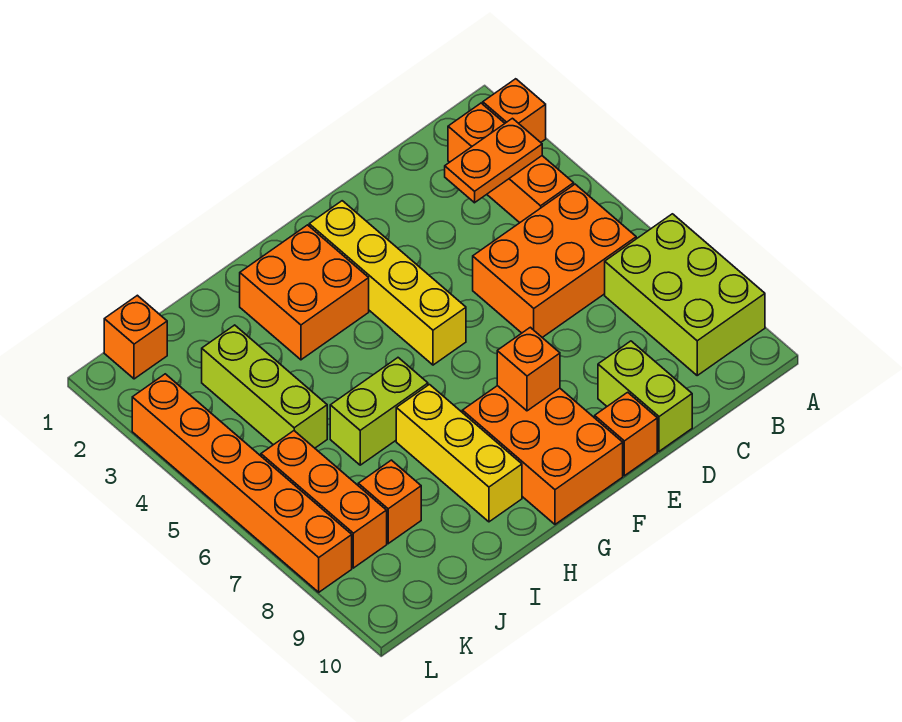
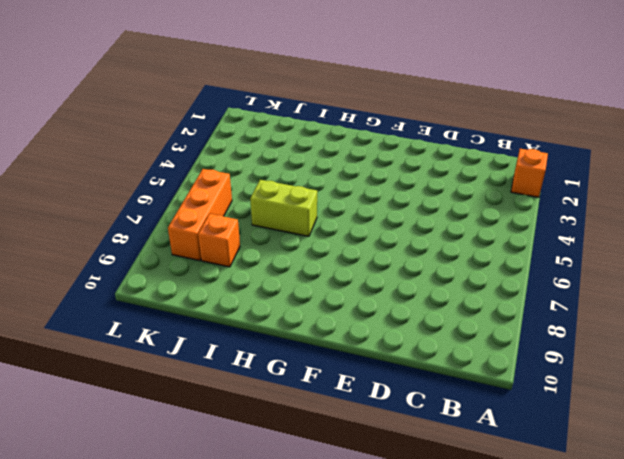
none -> lime brick A7:B9 level 1
none -> orange brick B2:B4 level 1
none -> orange brick B5:D6 level 1

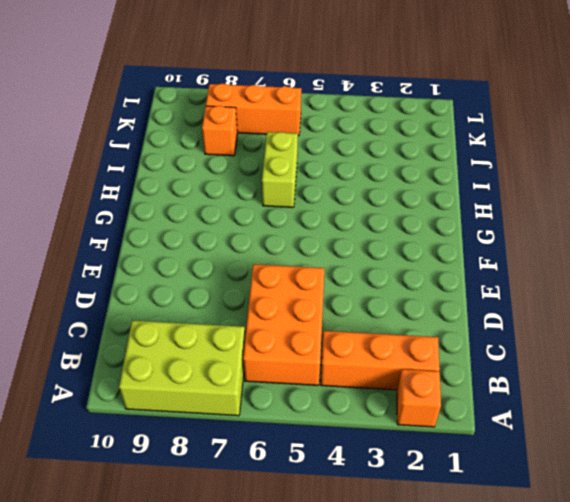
none -> lime brick D9:D10 level 1
none -> orange brick E10 level 1
none -> yellow brick F2:F5 level 1

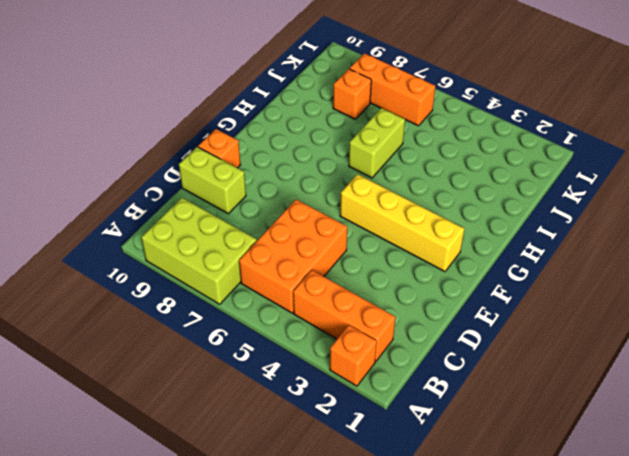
none -> orange brick F8:G10 level 1
none -> orange brick G2:H3 level 1
none -> yellow brick H7:H9 level 1

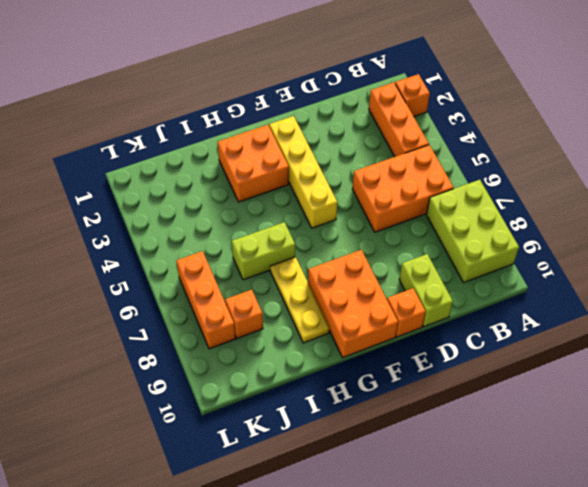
yellow plate H7:H9 level 1 -> yellow brick H7:H9 level 1
none -> lime brick J3:J5 level 1
none -> orange brick K1 level 1
none -> orange brick L3:L8 level 1

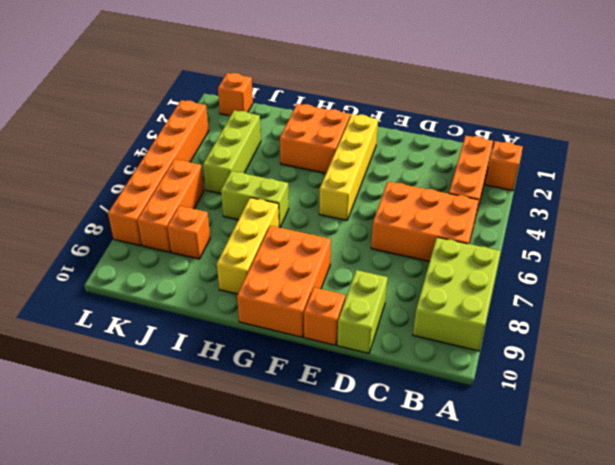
none -> orange plate B3:C3 level 2
none -> orange brick F8 level 2

